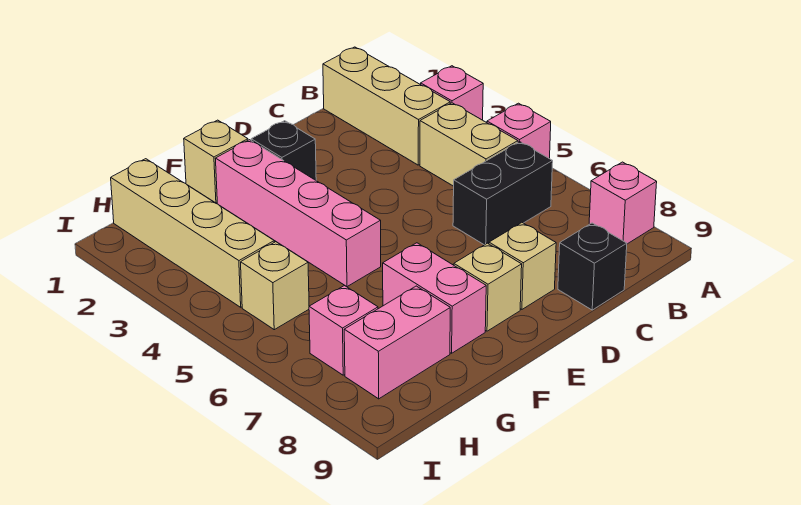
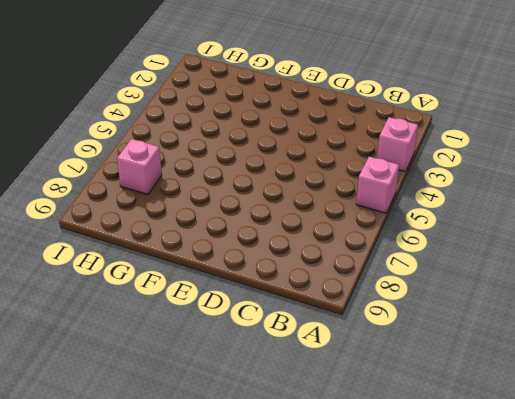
none -> pink brick A8 level 1
none -> tan brick B1:B3 level 1
none -> tan brick B4:B5 level 1

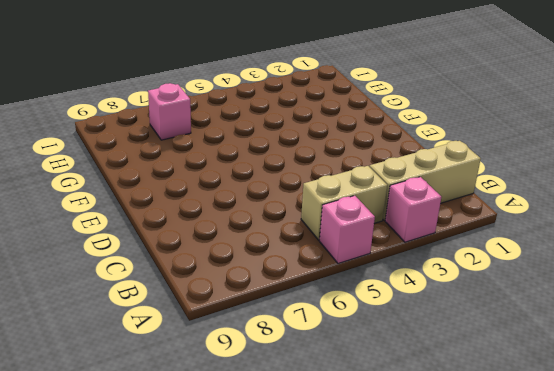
none -> pink brick A8 level 1
none -> black brick B6:C6 level 1
none -> black brick C9 level 1

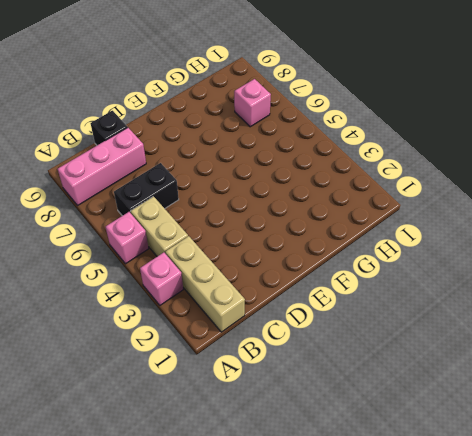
pink brick A8:C8 level 1 -> pink brick A8 level 1
none -> tan brick D8 level 1
none -> black brick E2 level 1
none -> tan brick E8 level 1

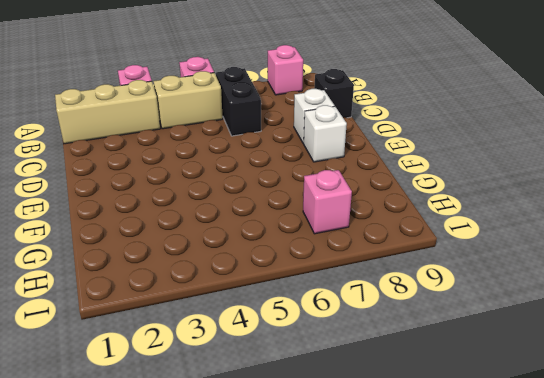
white brick D8 level 1 -> tan brick D8 level 1
white brick E8 level 1 -> tan brick E8 level 1
none -> black brick E2 level 1
none -> tan brick F1 level 1
none -> pink brick F2:F5 level 1

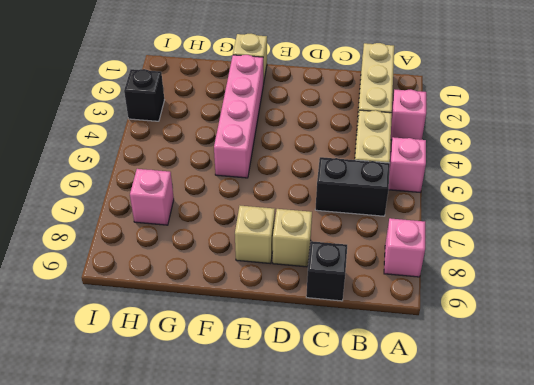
black brick I3 level 1 -> black brick E2 level 1
none -> pink brick F7:F8 level 1
none -> pink brick G8:H8 level 1
none -> tan brick H1:H4 level 1

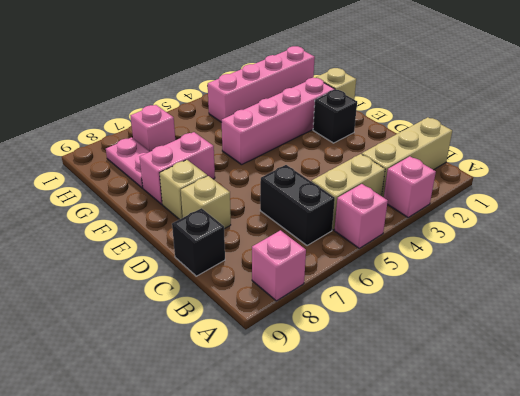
pink plate G8:H8 level 1 -> pink brick G8:H8 level 1
pink brick H1:H4 level 1 -> tan brick H1:H4 level 1
none -> tan brick H5 level 1

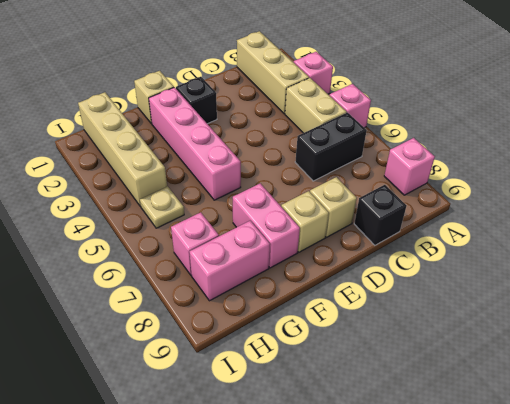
tan plate H5 level 1 -> tan brick H5 level 1

